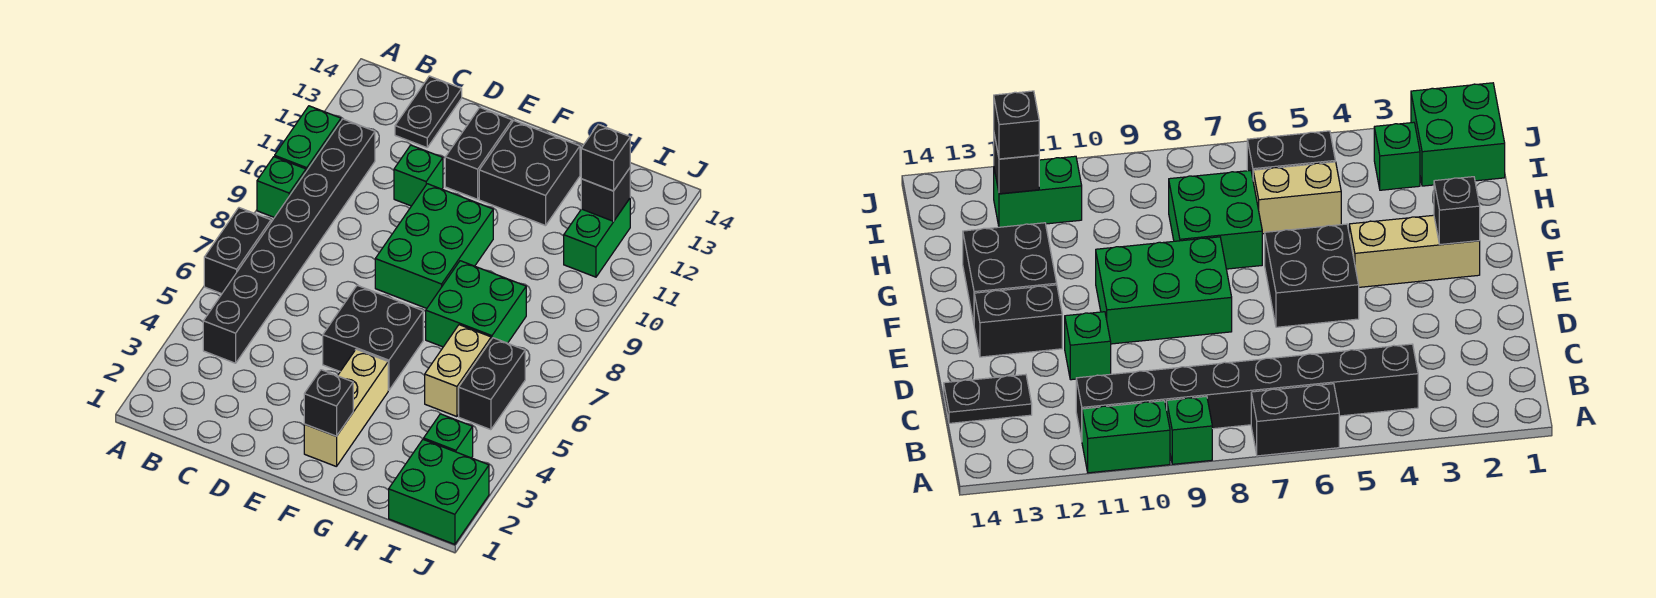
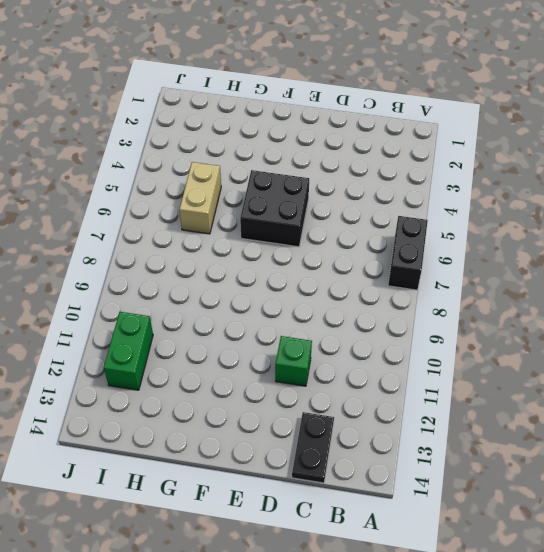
none -> green brick A9 level 1
none -> green brick A10:A11 level 1
none -> black brick B4:B11 level 1

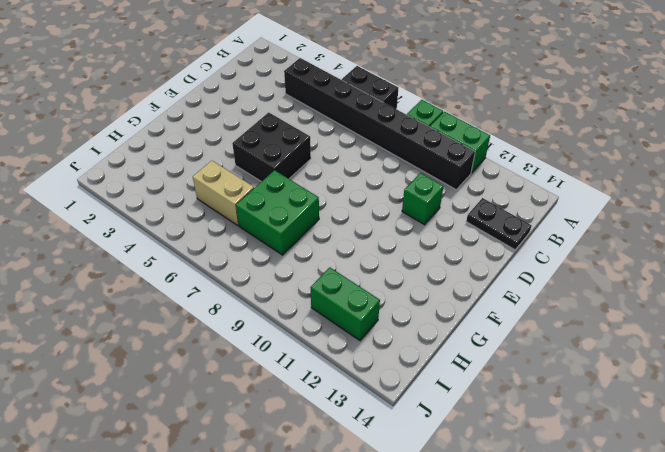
none -> green brick E8:F10 level 1
none -> black brick E12:E13 level 1
none -> tan brick F2:F4 level 1

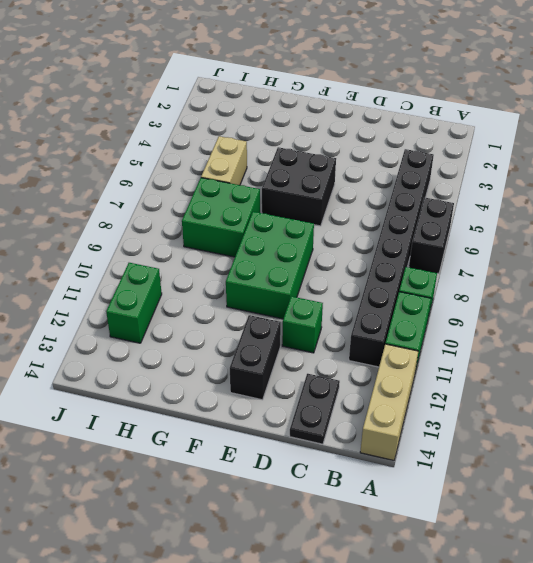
tan brick A12:A14 level 1 -> tan brick F2:F4 level 1
none -> black brick F12:G13 level 1
none -> green brick I1:J2 level 1
none -> green brick I3 level 1

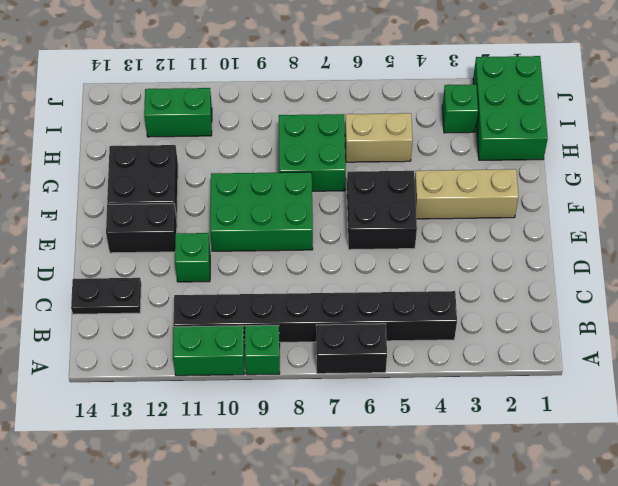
green brick H1:J2 level 1 -> green brick I1:J2 level 1
none -> black brick I5:I6 level 1
none -> black brick F2 level 2
none -> black brick I12 level 2

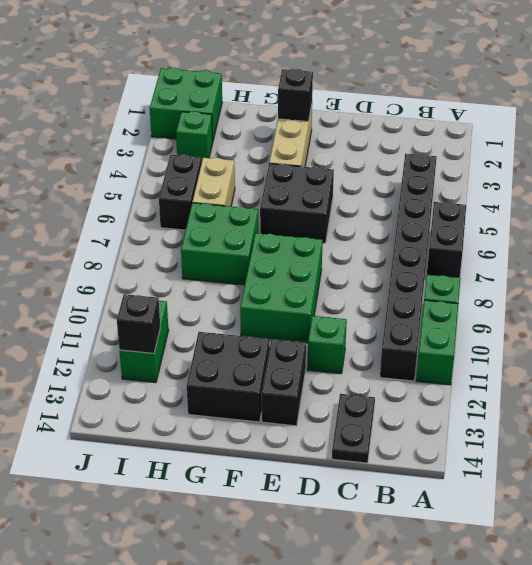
none -> black brick I12 level 3

